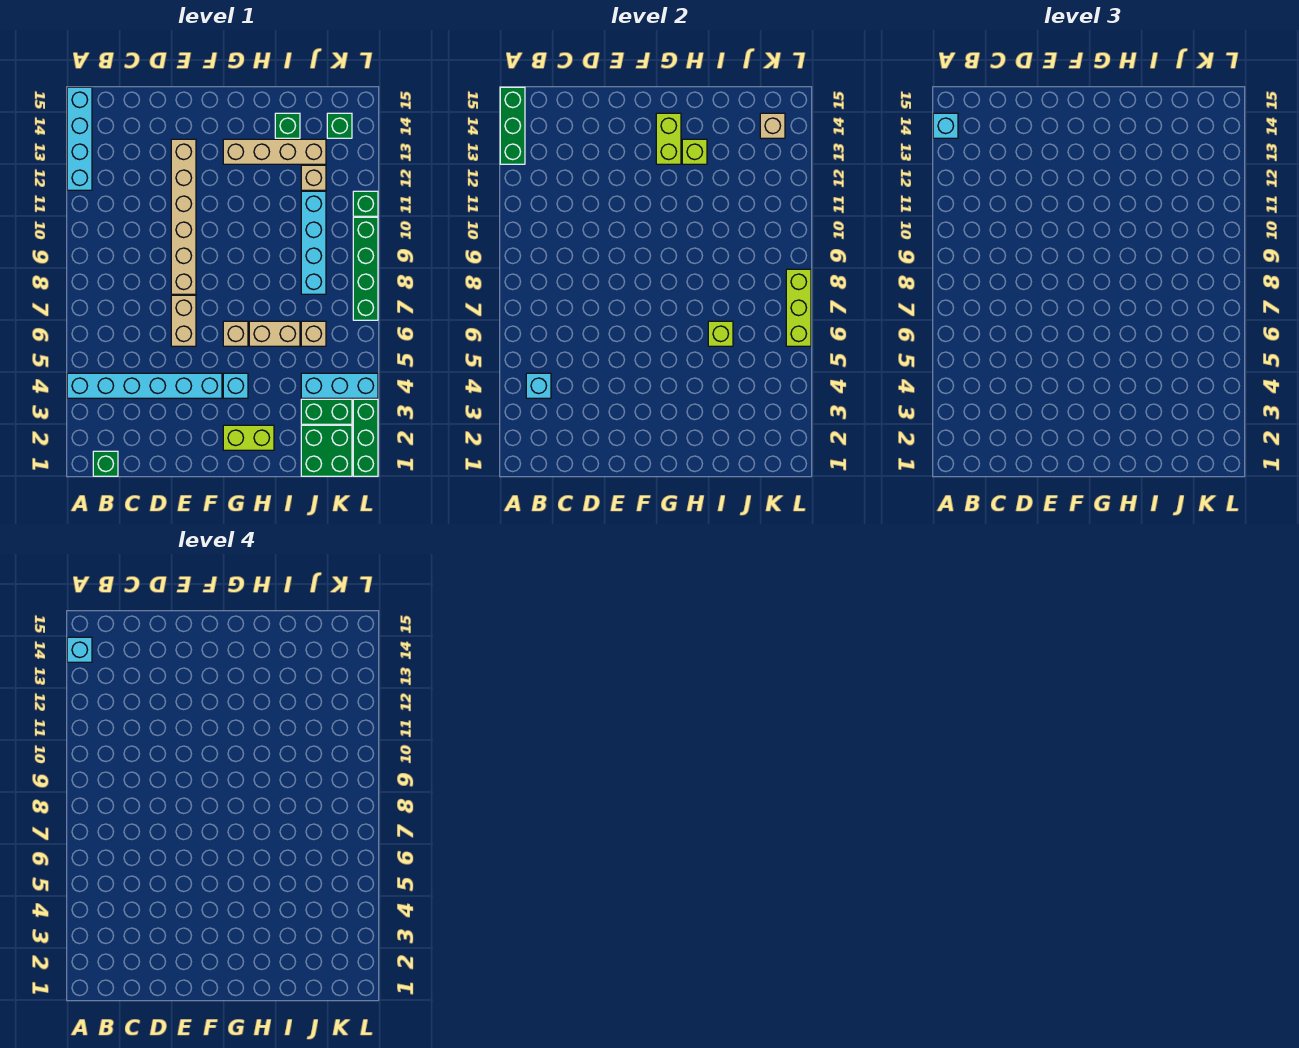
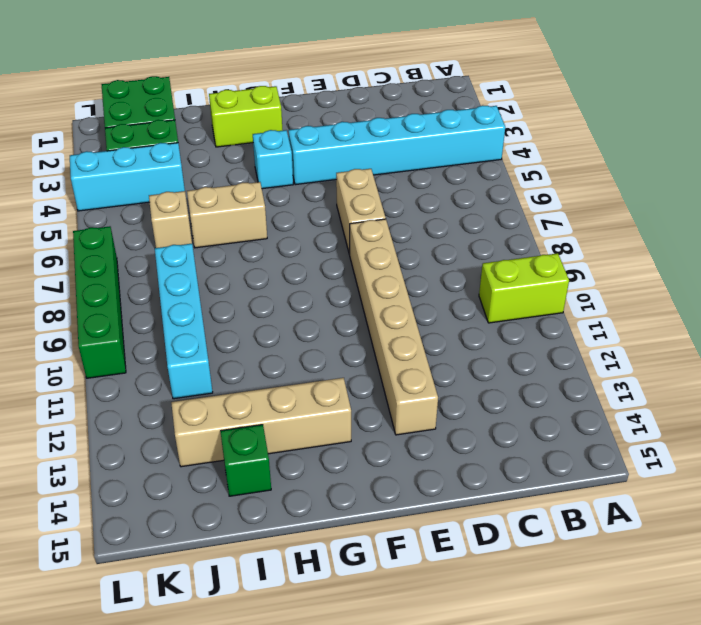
lime brick A10:B10 level 1 -> lime brick G13:G14 level 2
none -> cyan brick A12:A15 level 1
none -> green brick B1 level 1
none -> tan brick G6 level 1
none -> tan brick J12 level 1

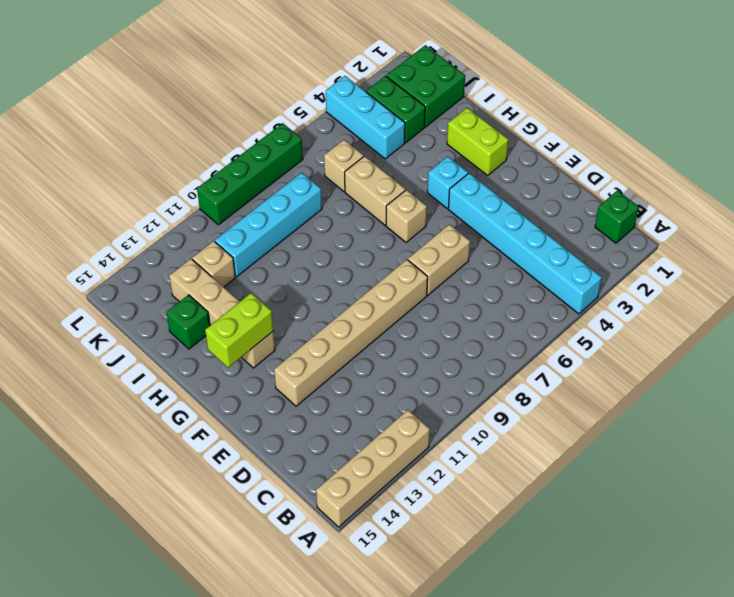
tan brick A12:A15 level 1 -> cyan brick A12:A15 level 1
none -> green brick K14 level 1
none -> green brick L1:L3 level 1
none -> green brick L11 level 1
none -> green brick A13:A15 level 2

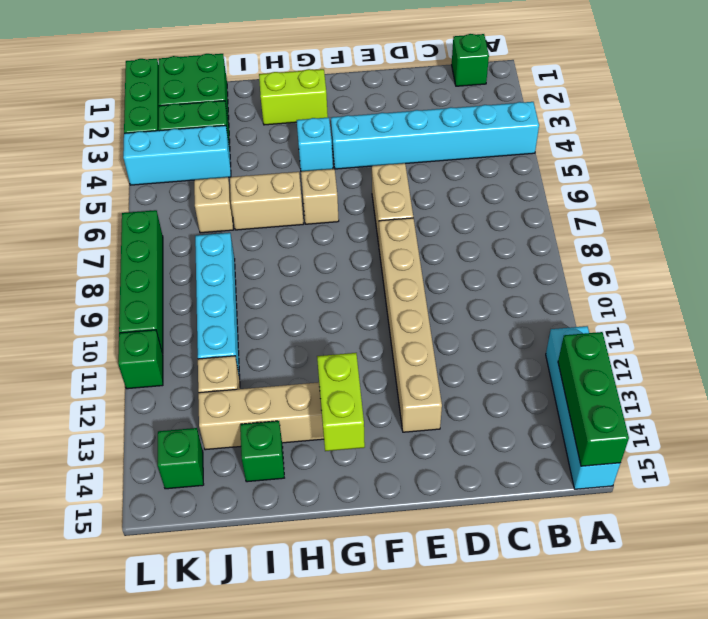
none -> cyan brick B4 level 2
none -> lime brick H13 level 2
none -> lime brick I6 level 2
none -> tan brick K14 level 2

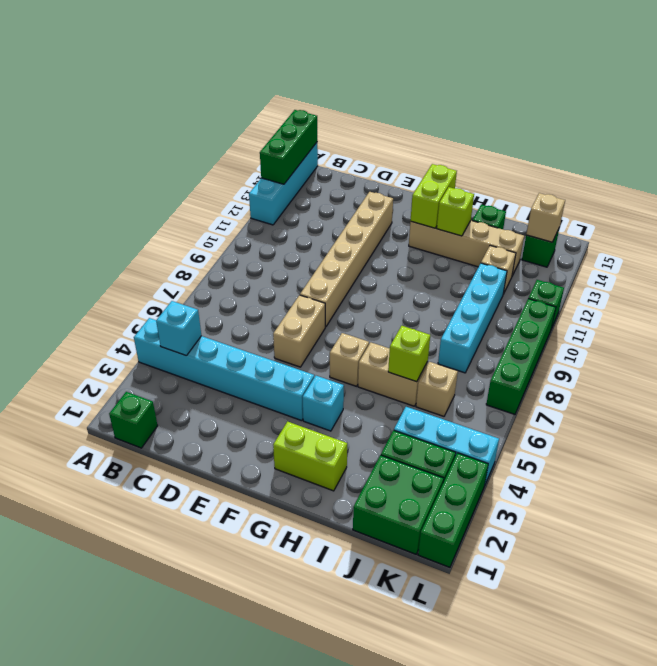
none -> lime brick L6:L8 level 2
none -> cyan brick A14 level 3
none -> cyan brick A14 level 4

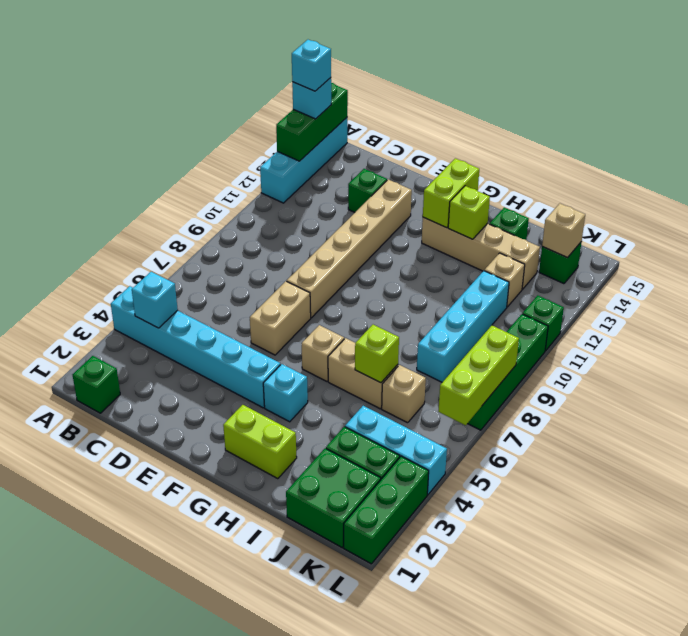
green brick D13 level 1 -> none

